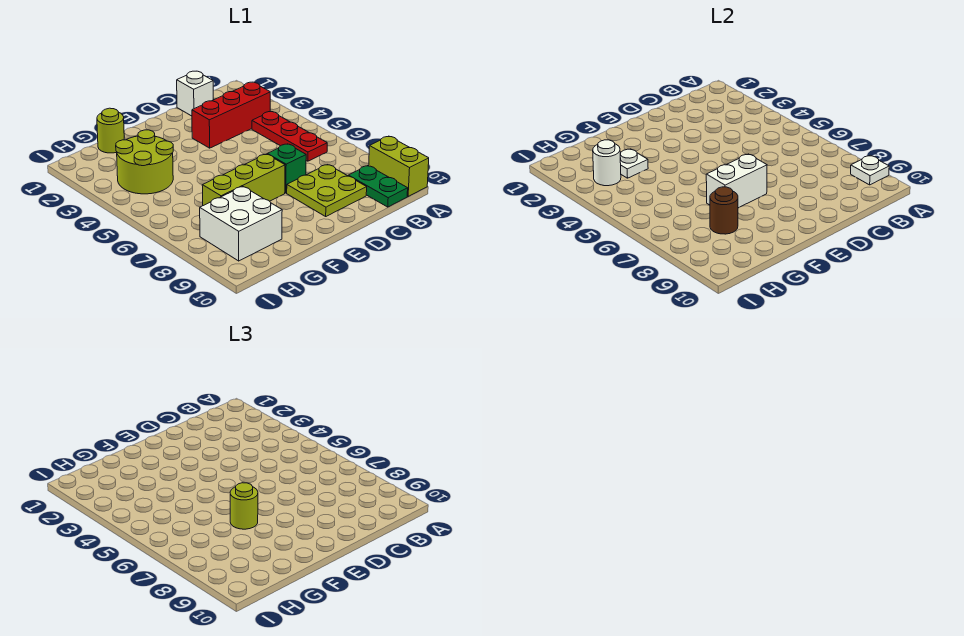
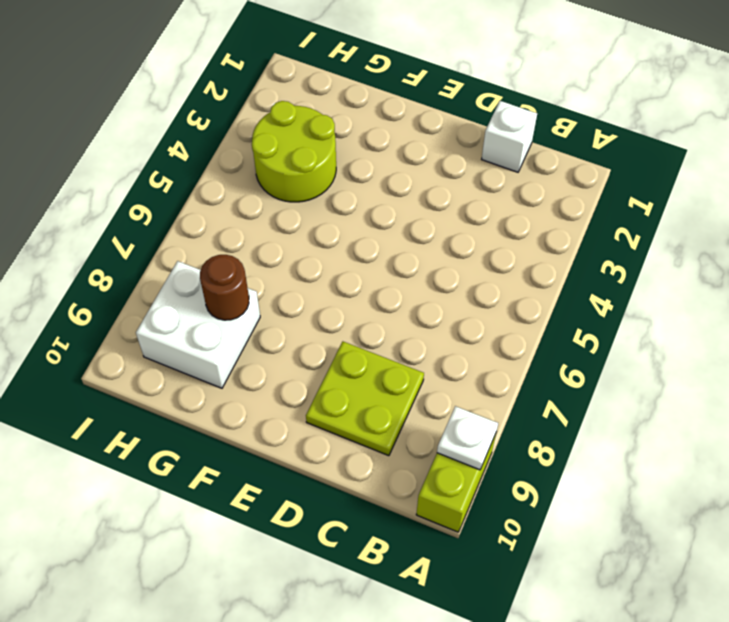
none -> red brick B3:D3 level 1
none -> red plate B4:B6 level 1
none -> green plate B9:B10 level 1

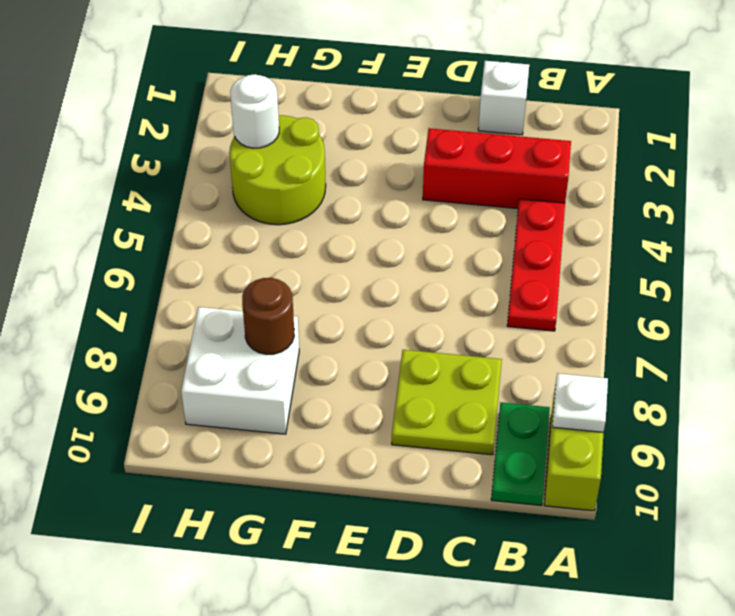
none -> green brick D7 level 1
none -> lime brick E7:G7 level 1
none -> lime round brick G1 level 1

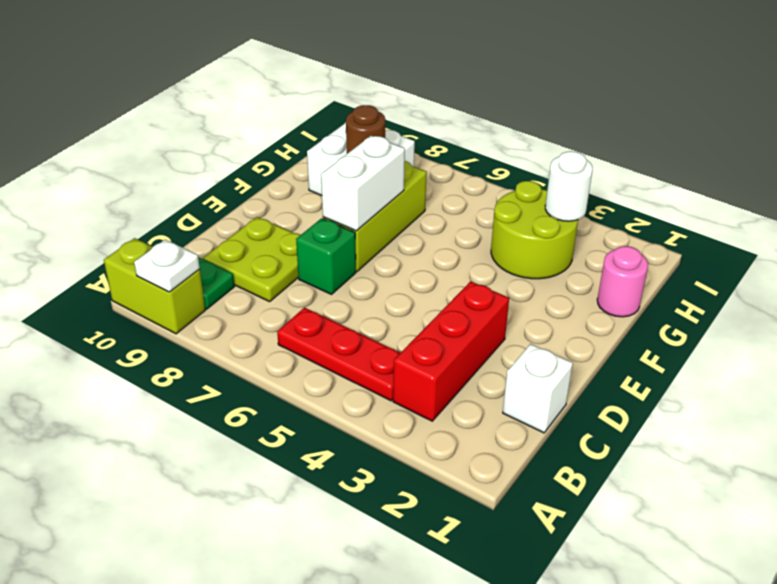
pink round brick G1 level 1 -> lime round brick G1 level 1
none -> white plate G3 level 2
none -> lime round brick F7 level 3

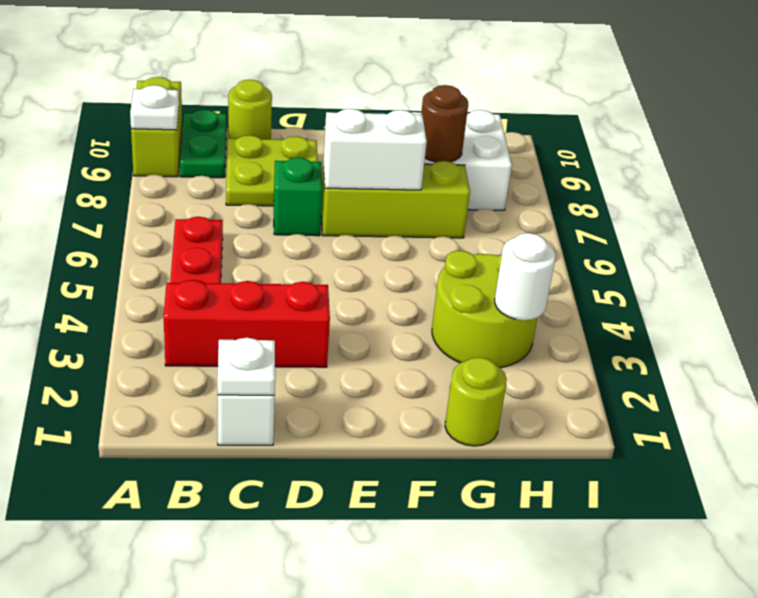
white plate C1 level 2 -> white plate G3 level 2
lime round brick C10 level 1 -> lime round brick F7 level 3

